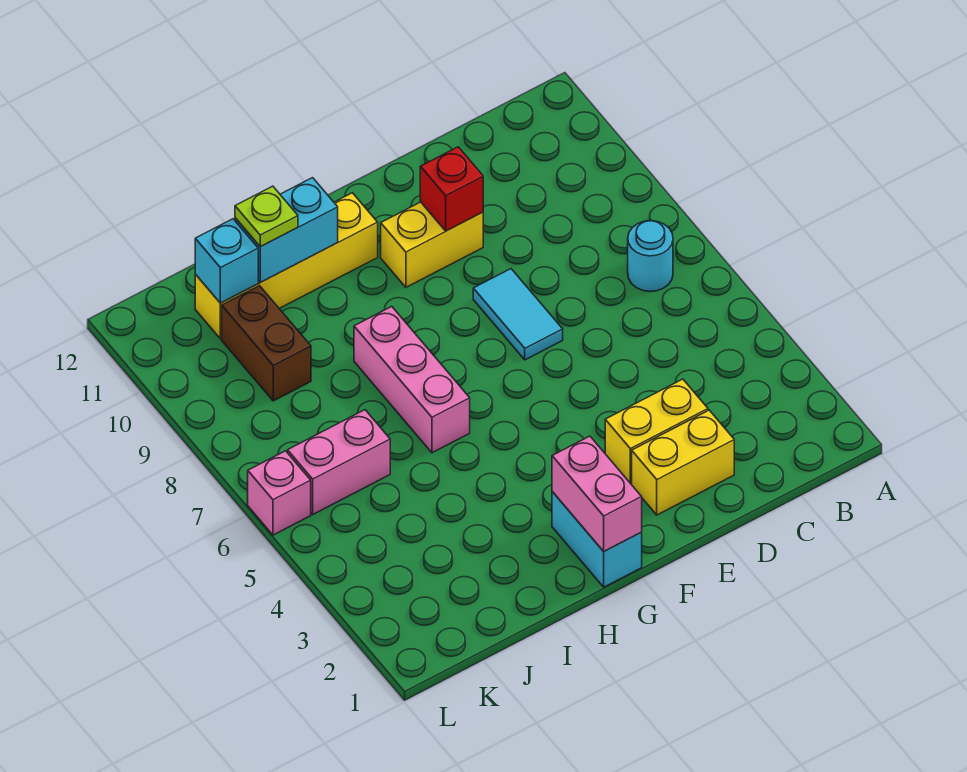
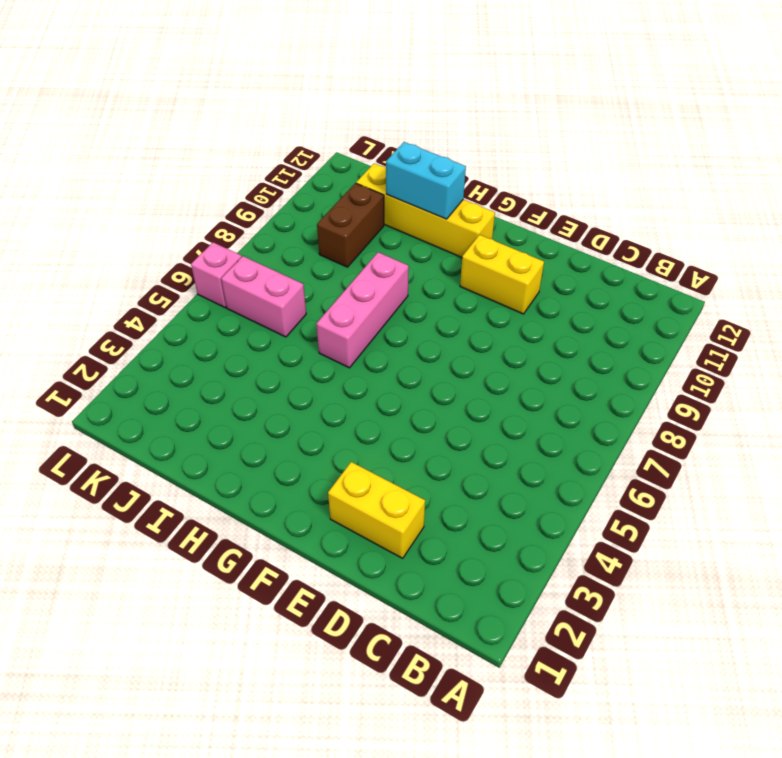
none -> cyan round brick B7 level 1
none -> yellow brick D3:E3 level 1
none -> cyan tile E7:E8 level 1

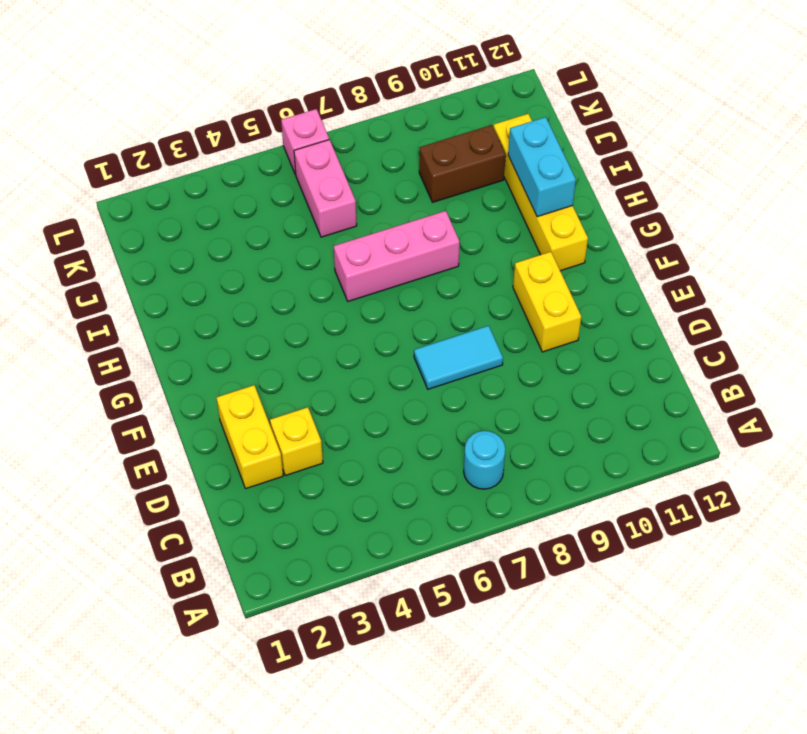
yellow brick D3 level 1 -> yellow brick D3:E3 level 1
none -> cyan brick G1:G2 level 1
none -> red brick E10 level 2
none -> pink brick G1:G2 level 2

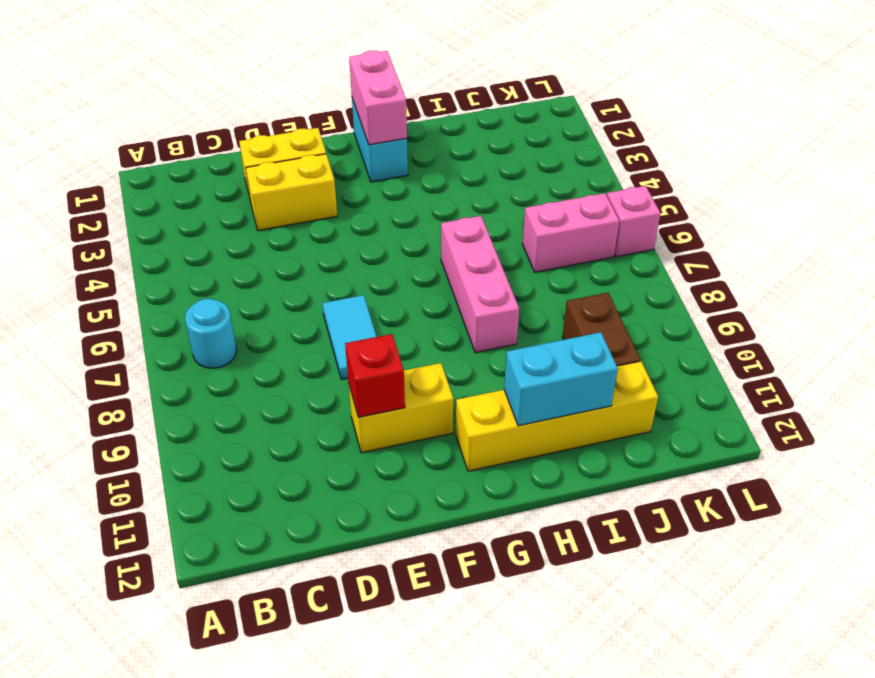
none -> cyan brick J11 level 2
none -> lime plate I11 level 3

